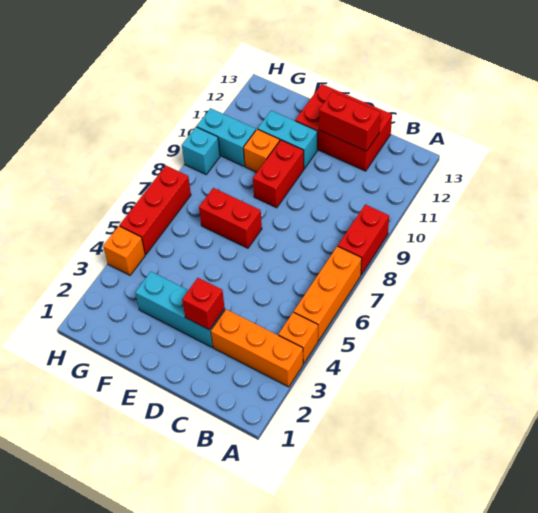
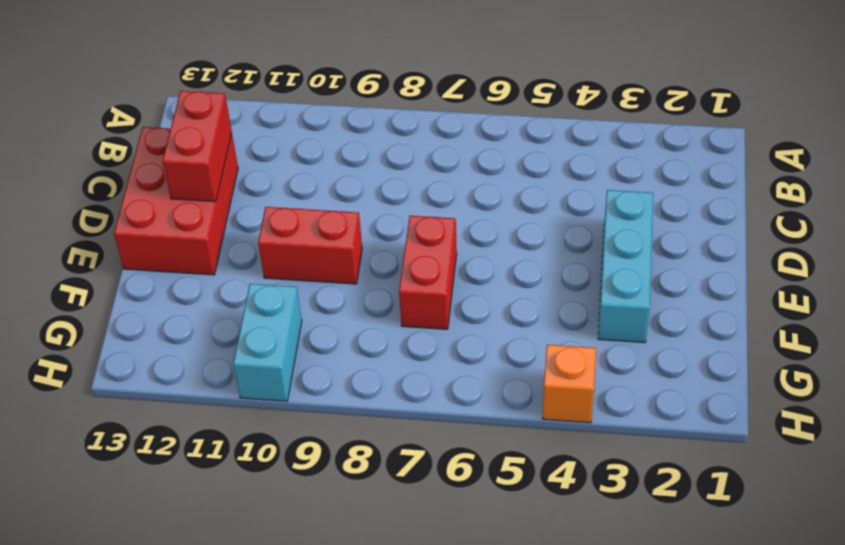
none -> orange brick A3:C3 level 1
none -> orange brick A4 level 1
none -> orange brick A5:A7 level 1

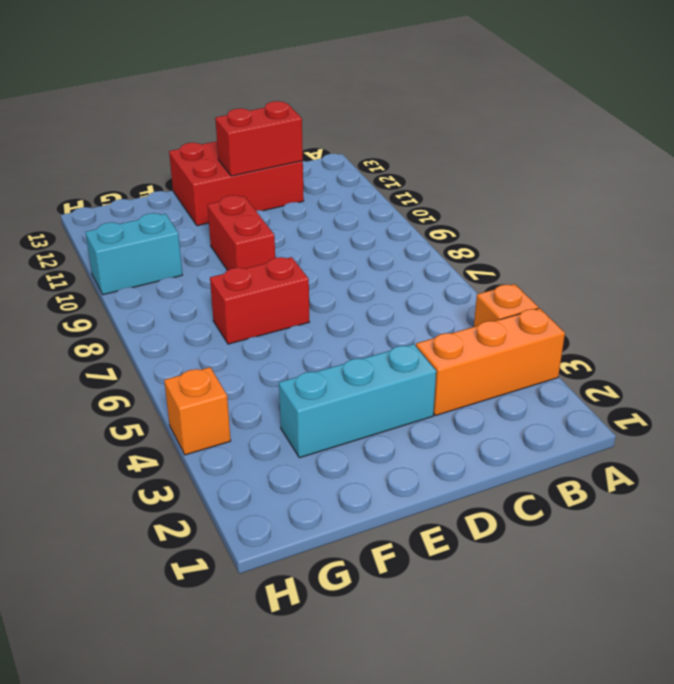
none -> orange brick A5:A7 level 1
none -> red brick A8:A9 level 1
none -> cyan brick E11:F11 level 1

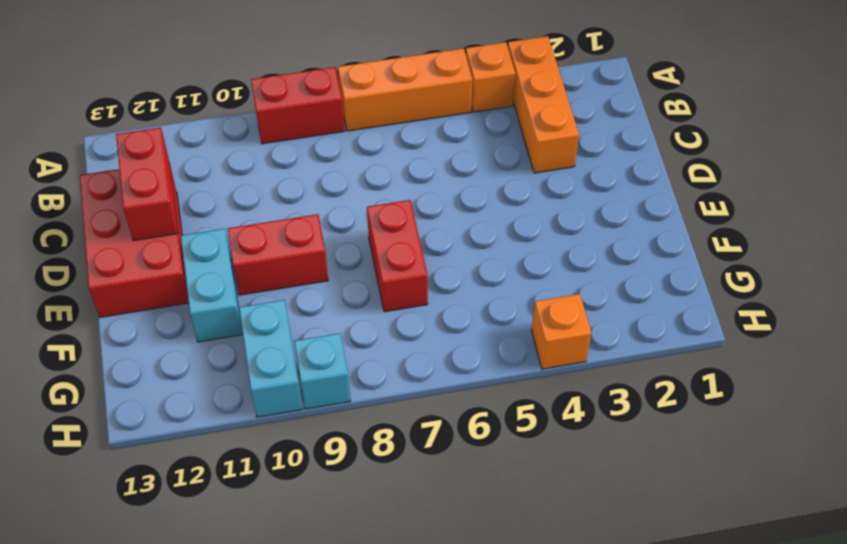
none -> cyan brick D3:F3 level 1
none -> orange brick F10 level 1
none -> red brick H5:H7 level 1

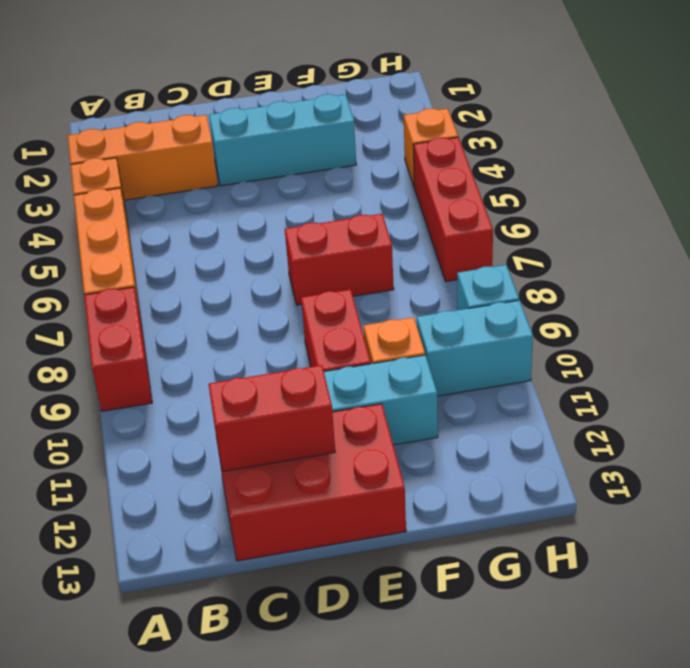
none -> red brick D3 level 2

